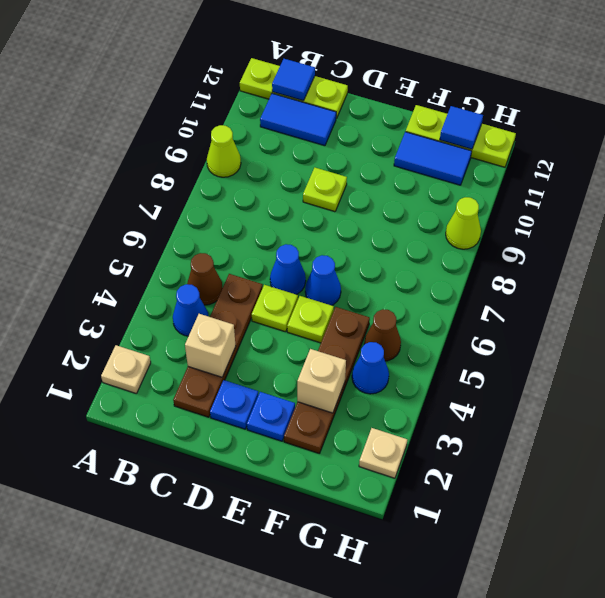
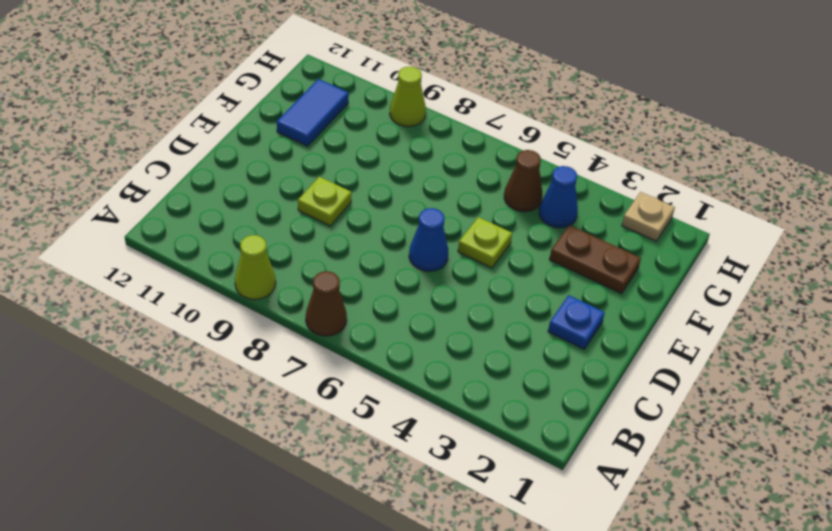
brown cone A7 level 1 -> brown cone B5 level 1
brown plate F2:F3 level 1 -> brown plate F2:F5 level 1
none -> tan plate A2 level 1
none -> lime plate A12:C12 level 1
none -> blue cone B4 level 1

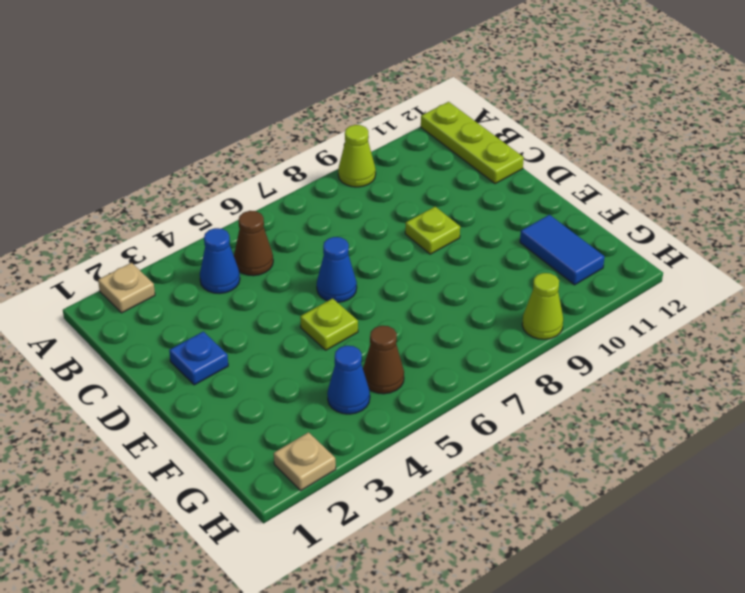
none -> blue tile B11:C11 level 1
none -> brown plate C2:C5 level 1
none -> lime plate D5 level 1

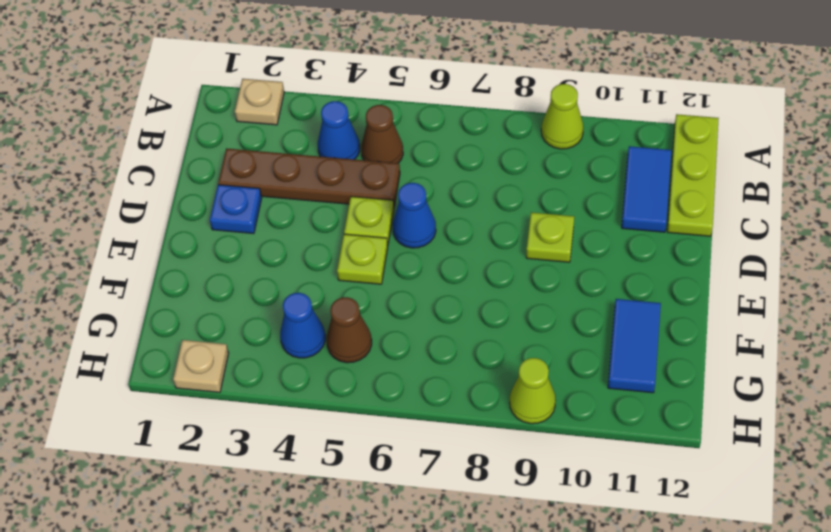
none -> blue plate E2 level 1
none -> blue cone E6 level 1
none -> brown plate F2:F5 level 1

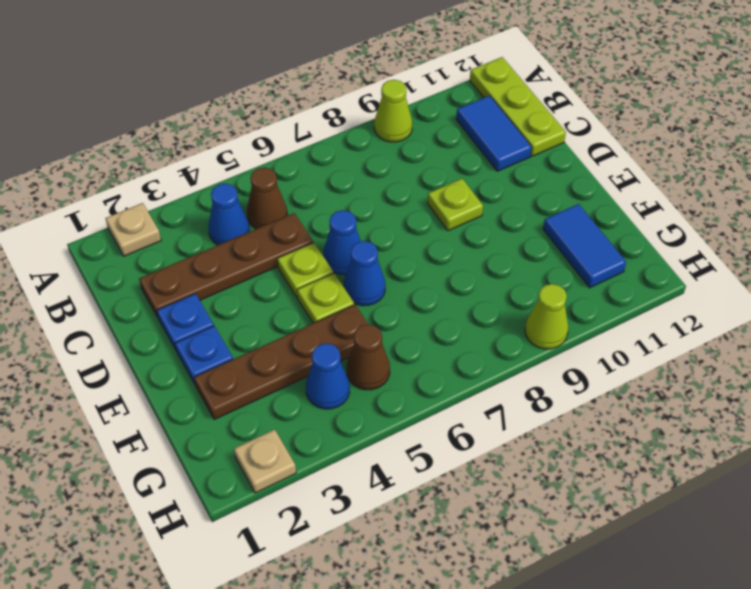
none -> lime plate F12:H12 level 1
none -> blue tile B12 level 2
none -> tan brick C3 level 2

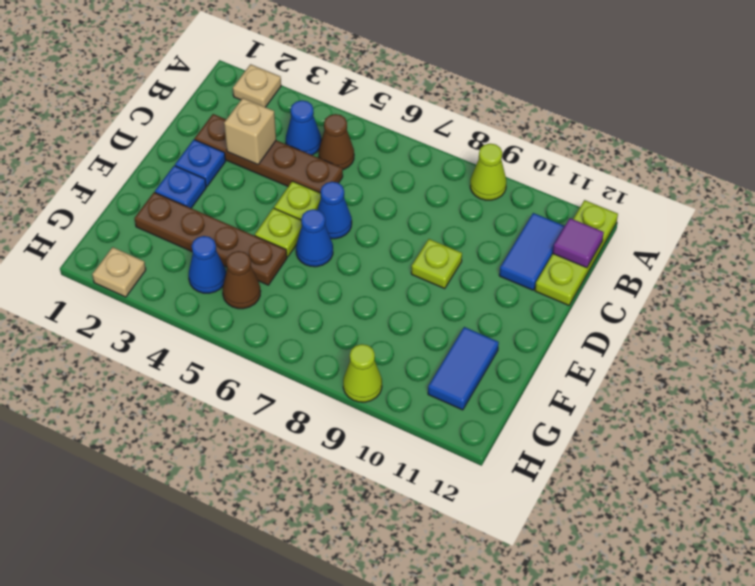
purple tile B12 level 2 -> blue tile B12 level 2
none -> lime plate F12:H12 level 1
none -> tan brick F3 level 2
none -> blue tile G12 level 2

